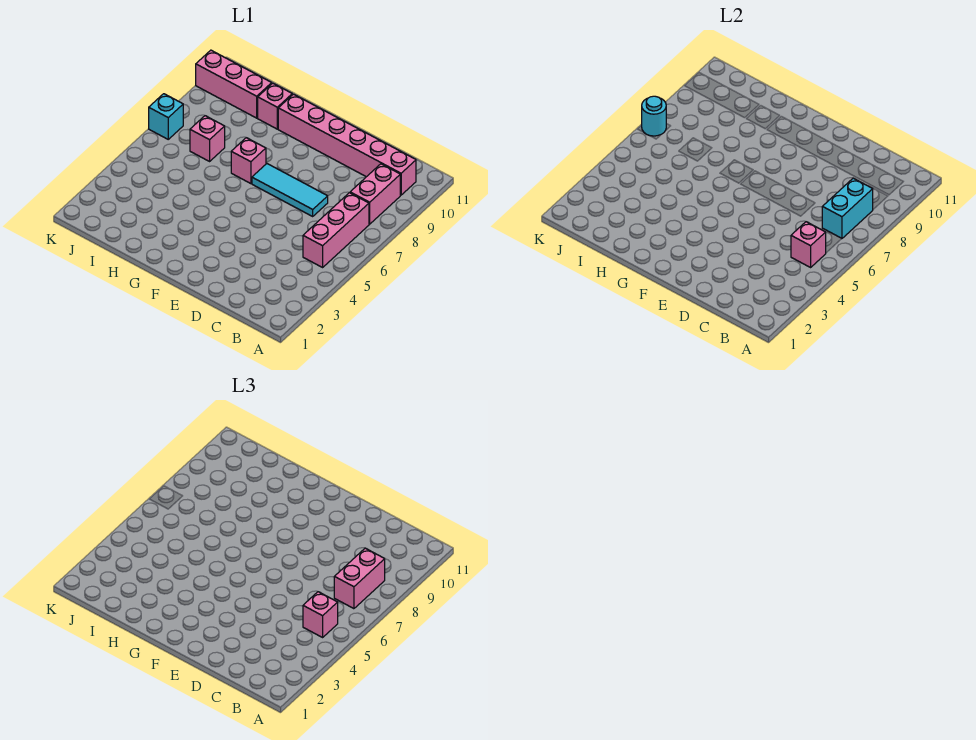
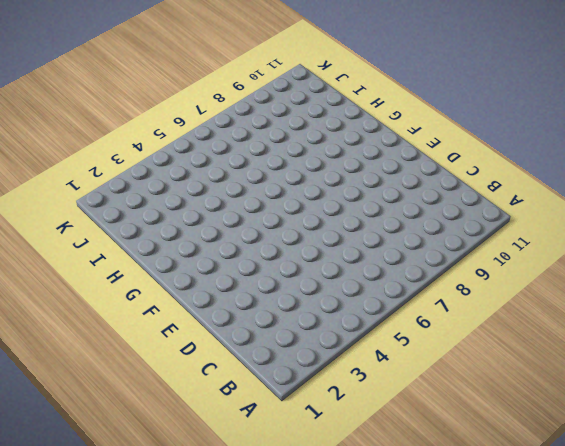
none -> pink brick B5:B7 level 1
none -> pink brick B8:B9 level 1
none -> pink brick B10:G10 level 1

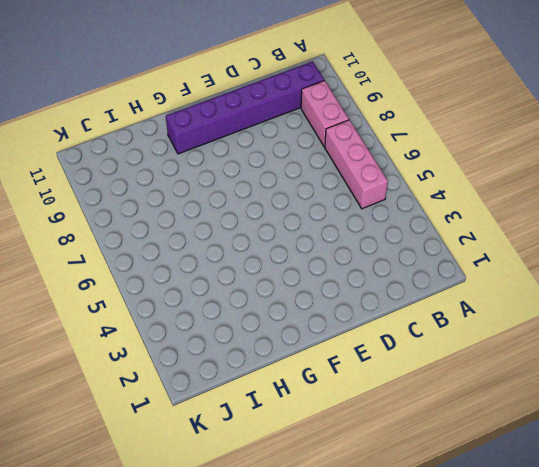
purple brick B10:G10 level 1 -> pink brick B10:G10 level 1
none -> cyan tile D7:F7 level 1
none -> pink brick G7 level 1
none -> pink brick H10 level 1

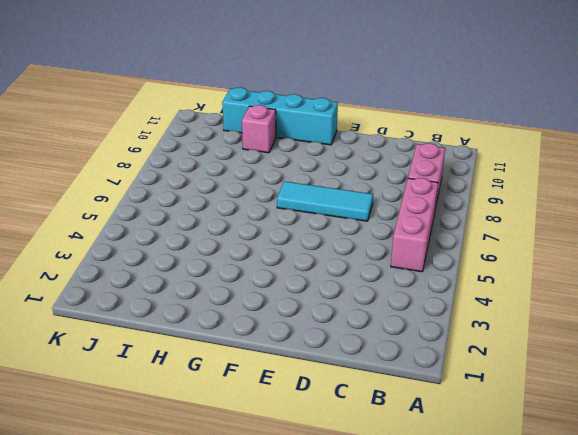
cyan brick F11:I11 level 1 -> none
none -> pink brick B10:G10 level 1
none -> pink brick G7 level 1
none -> pink brick I7 level 1

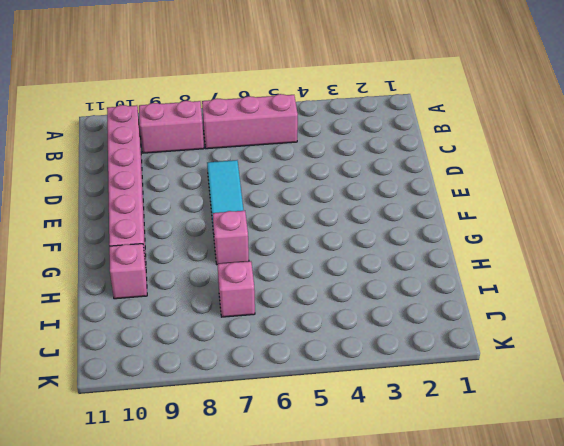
none -> pink brick I10:K10 level 1
none -> cyan brick K7 level 1
none -> pink brick B5 level 2

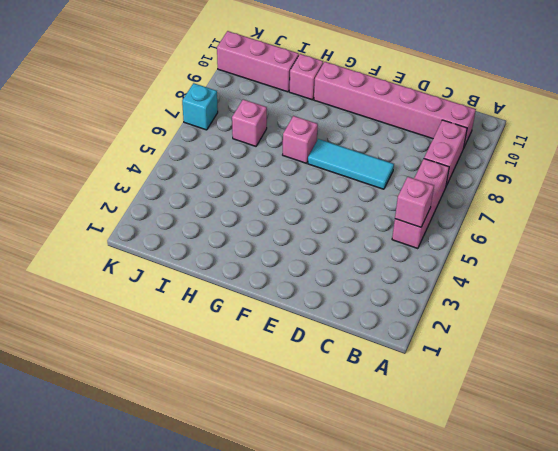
none -> cyan brick B7:B8 level 2
none -> cyan round brick K7 level 2
none -> pink brick B5 level 3

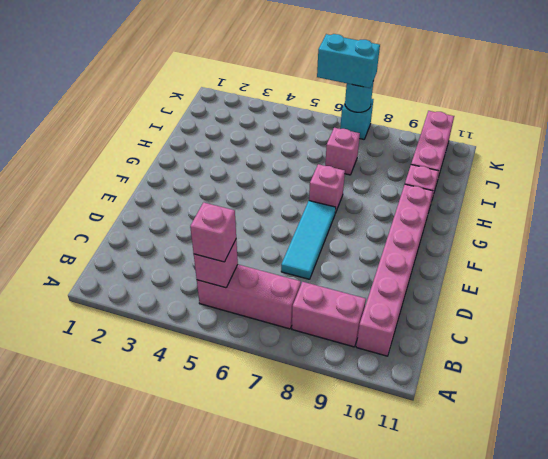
cyan brick K6:K7 level 3 -> cyan brick B7:B8 level 2
none -> pink brick B7:B8 level 3

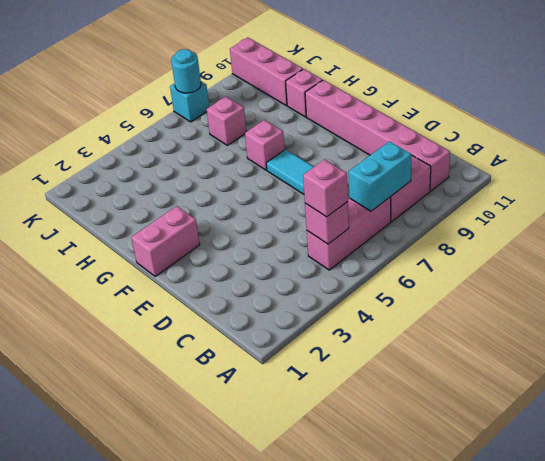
pink brick F1:F2 level 1 -> pink brick B7:B8 level 3

